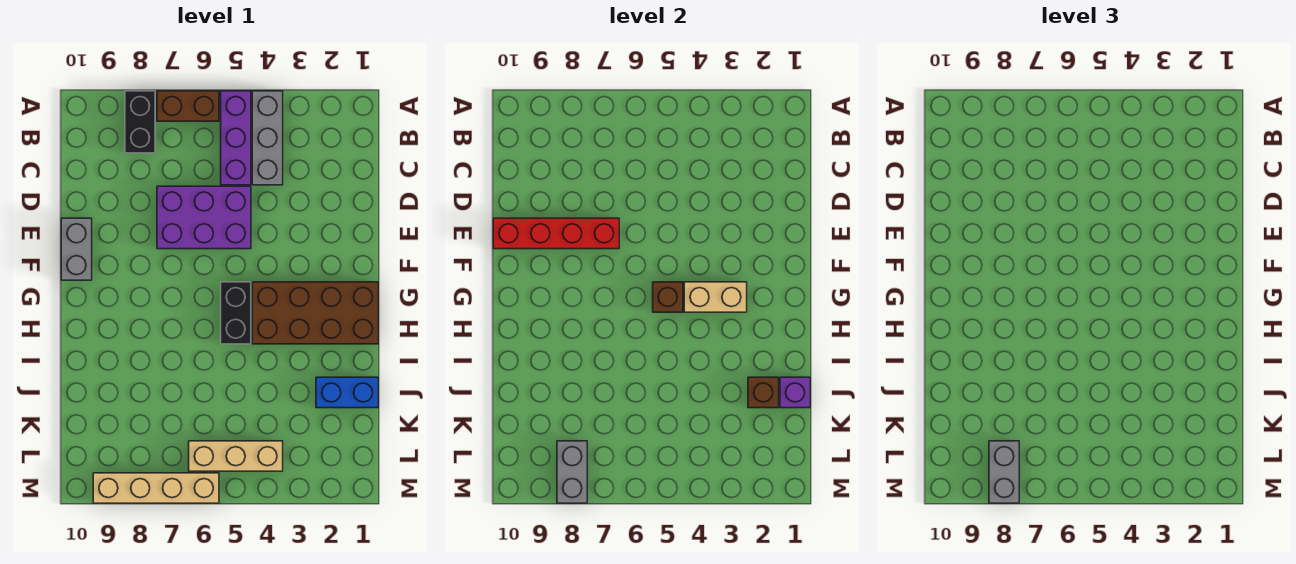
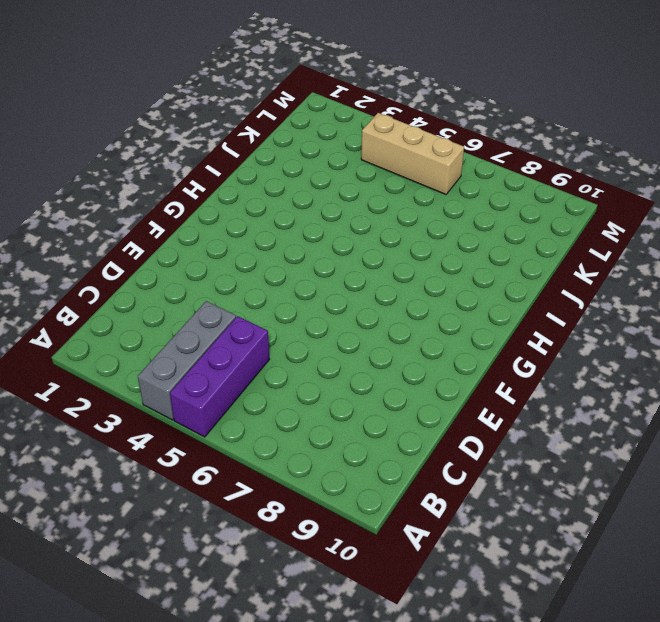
none -> brown brick A6:A7 level 1
none -> black brick A8:B8 level 1
none -> purple brick D5:E7 level 1

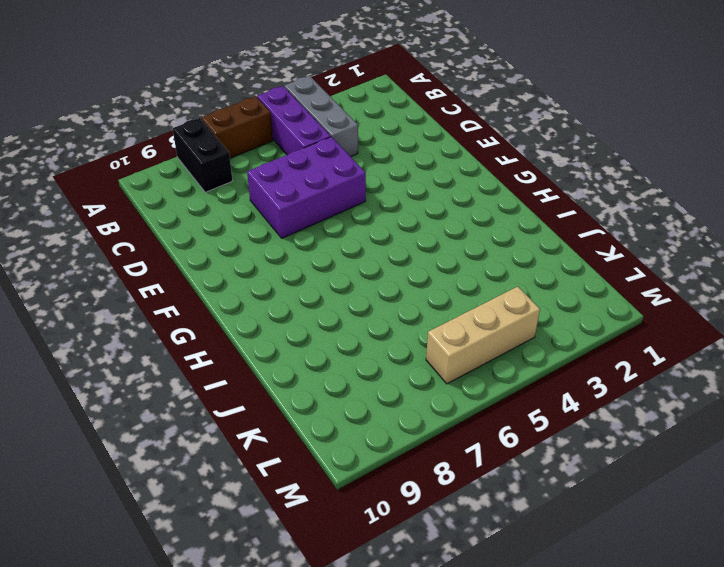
none -> grey brick E10:F10 level 1
none -> brown brick G1:H4 level 1
none -> black brick G5:H5 level 1

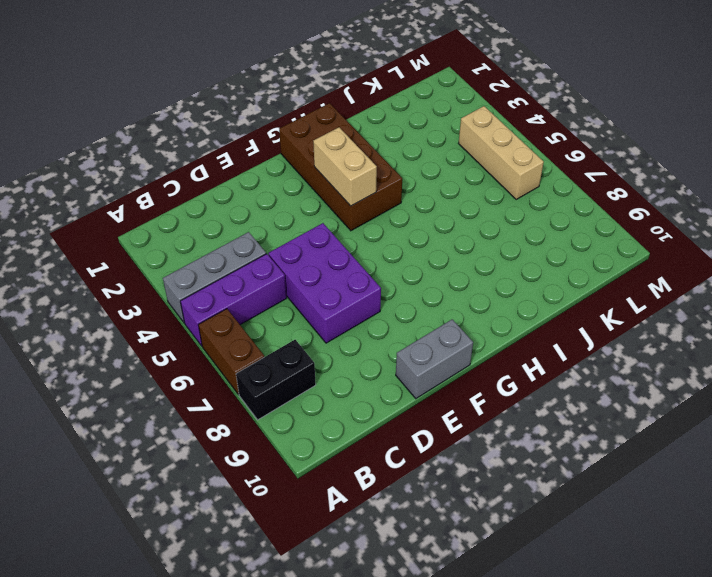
none -> black brick G5:H5 level 1
none -> blue brick J1:J2 level 1
none -> tan brick M6:M9 level 1

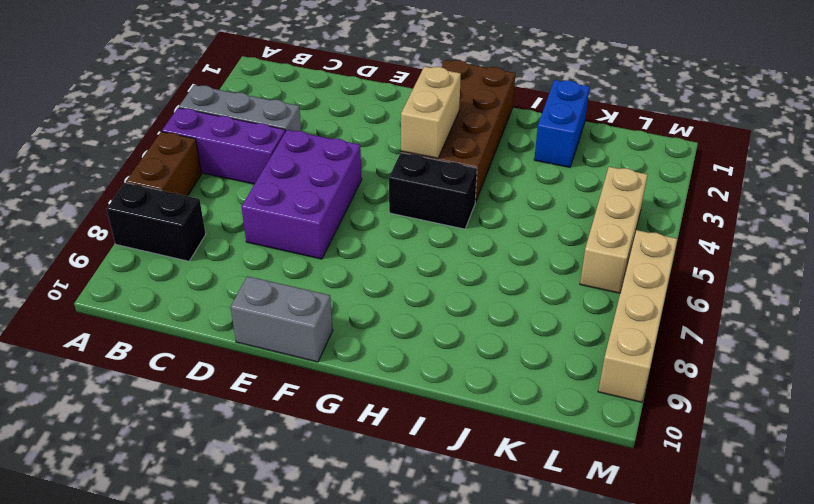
none -> red brick E7:E10 level 2
none -> brown brick G5 level 2
none -> purple brick J1 level 2

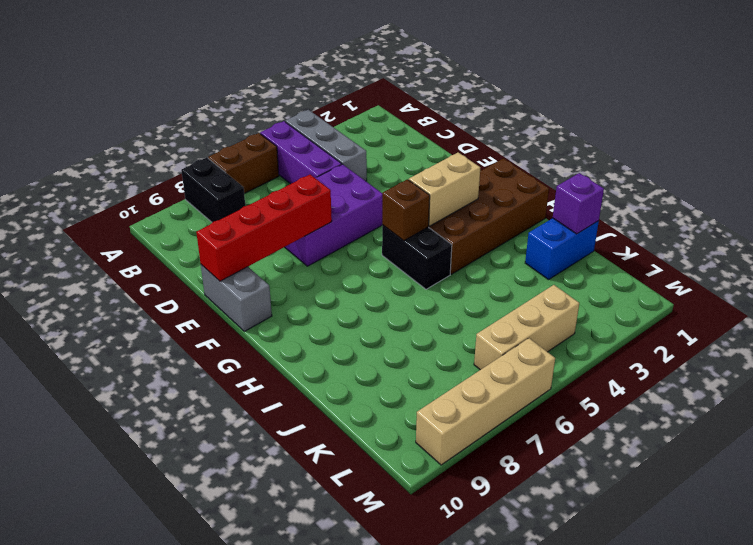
none -> brown brick J2 level 2
none -> grey brick L8:M8 level 2
none -> grey brick L8:M8 level 3

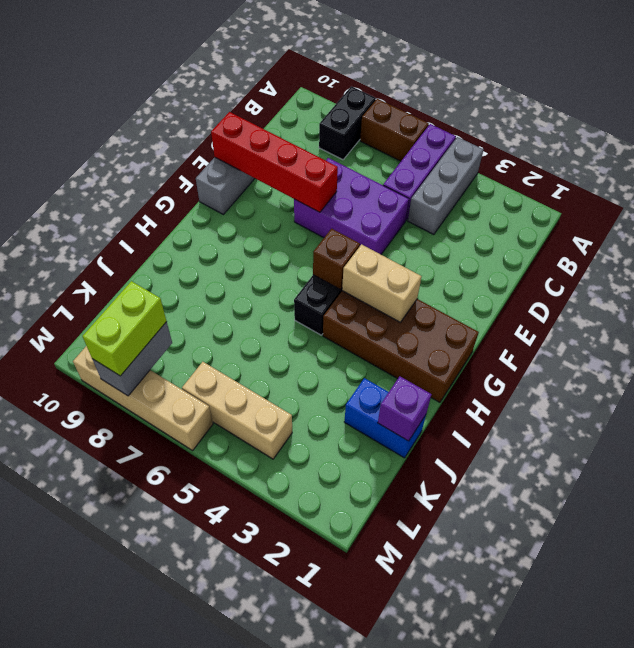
lime brick L8:M8 level 3 -> grey brick L8:M8 level 3
none -> brown brick J2 level 2

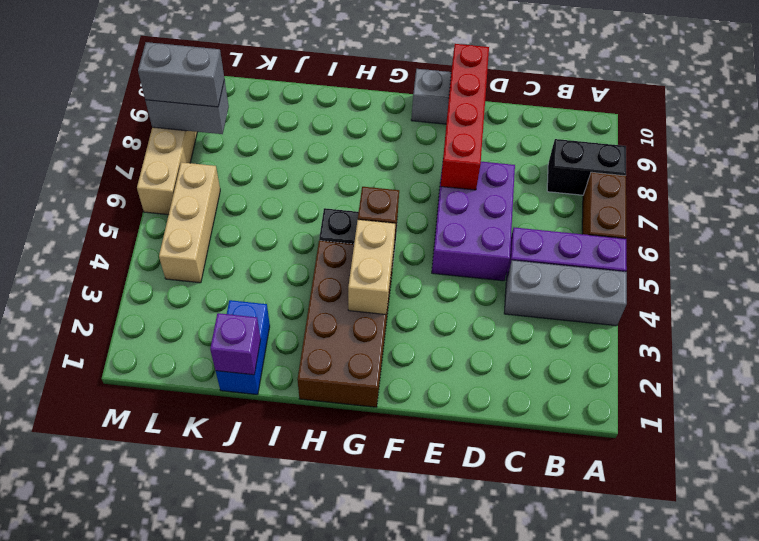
none -> brown brick J2 level 2

